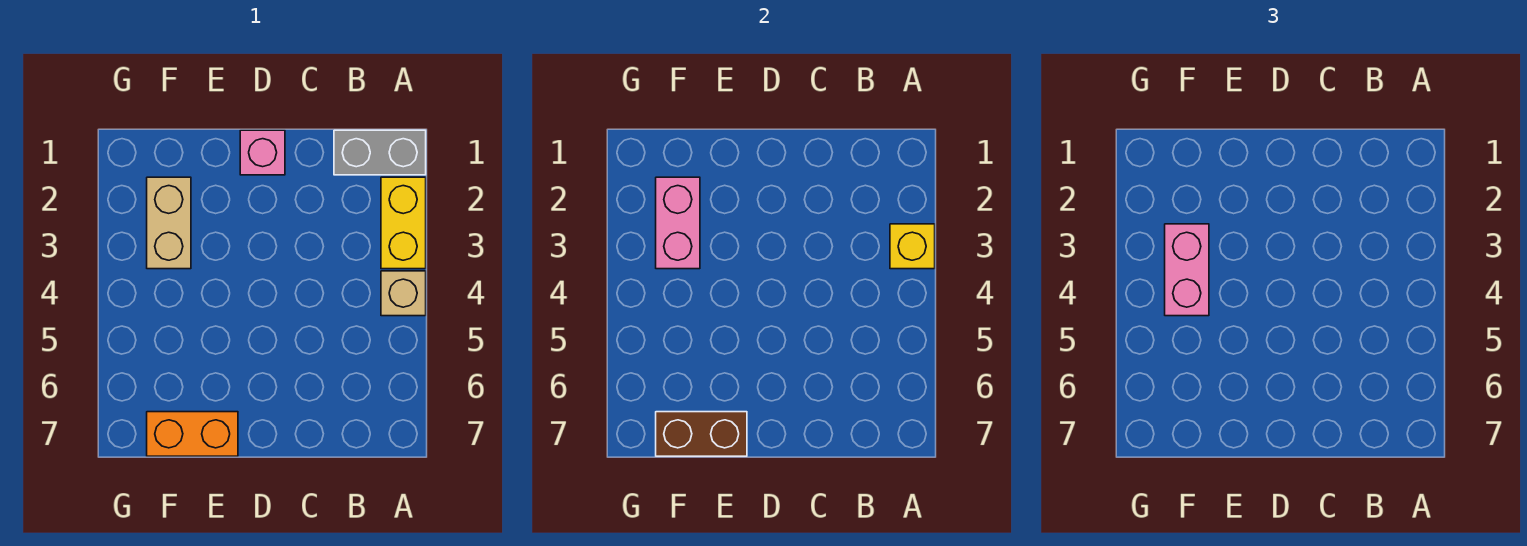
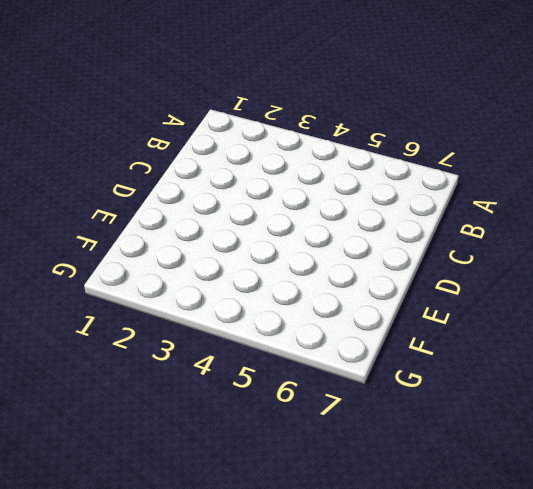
none -> grey brick A1:B1 level 1
none -> yellow brick A2:A3 level 1

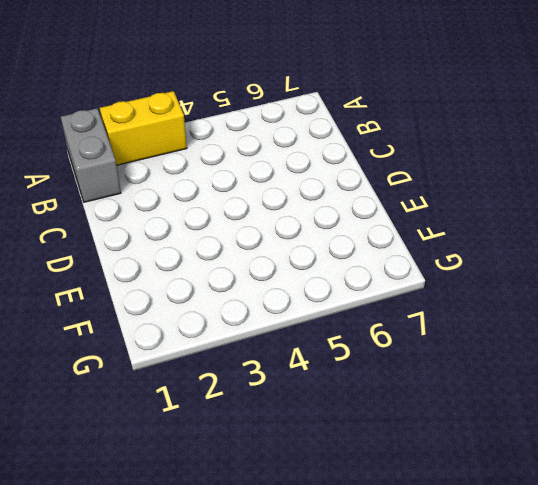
none -> tan brick A4 level 1
none -> pink brick D1 level 1

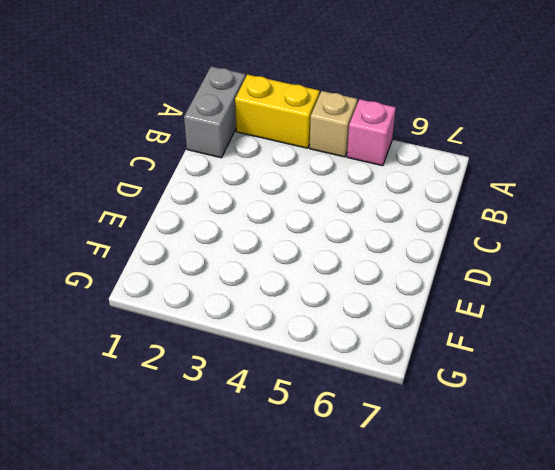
pink brick A5 level 1 -> pink brick D1 level 1
none -> orange brick E7:F7 level 1
none -> tan brick F2:F3 level 1

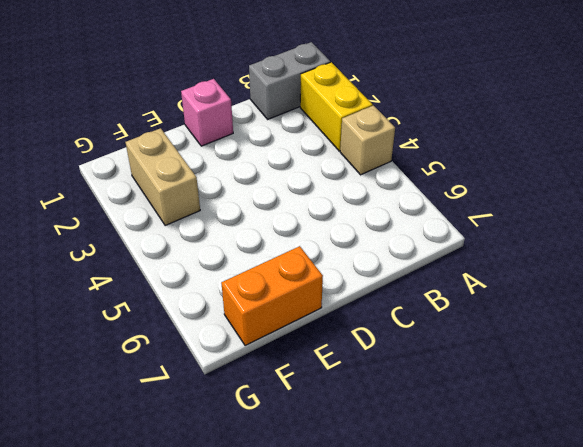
none -> yellow brick A3 level 2
none -> brown brick E7:F7 level 2

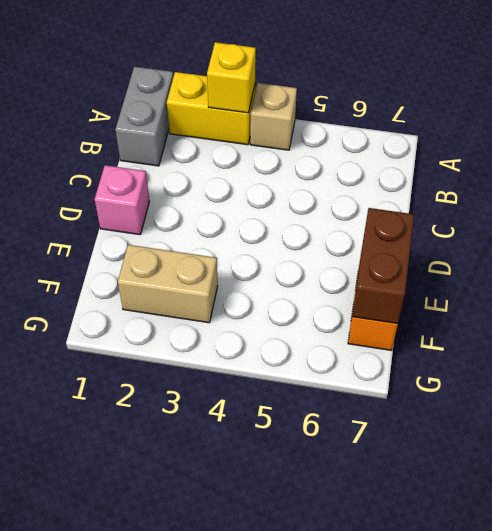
none -> pink brick F2:F3 level 2
none -> pink brick F3:F4 level 3

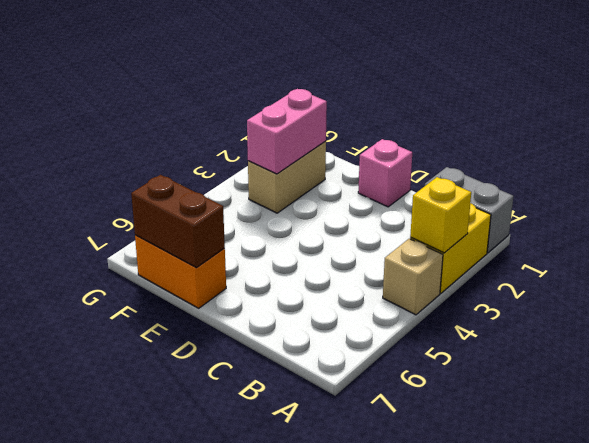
none -> pink brick F3:F4 level 3

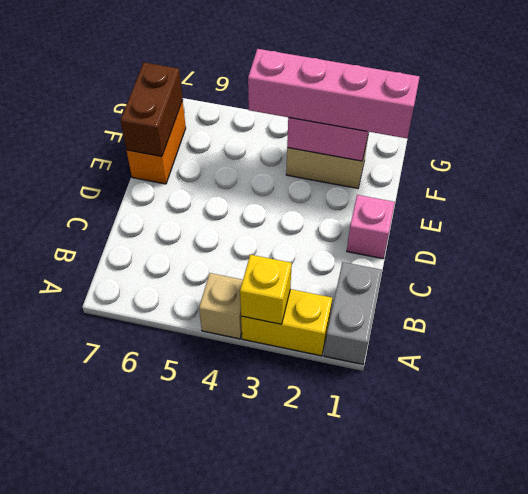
pink brick F1:F4 level 3 -> pink brick F3:F4 level 3

